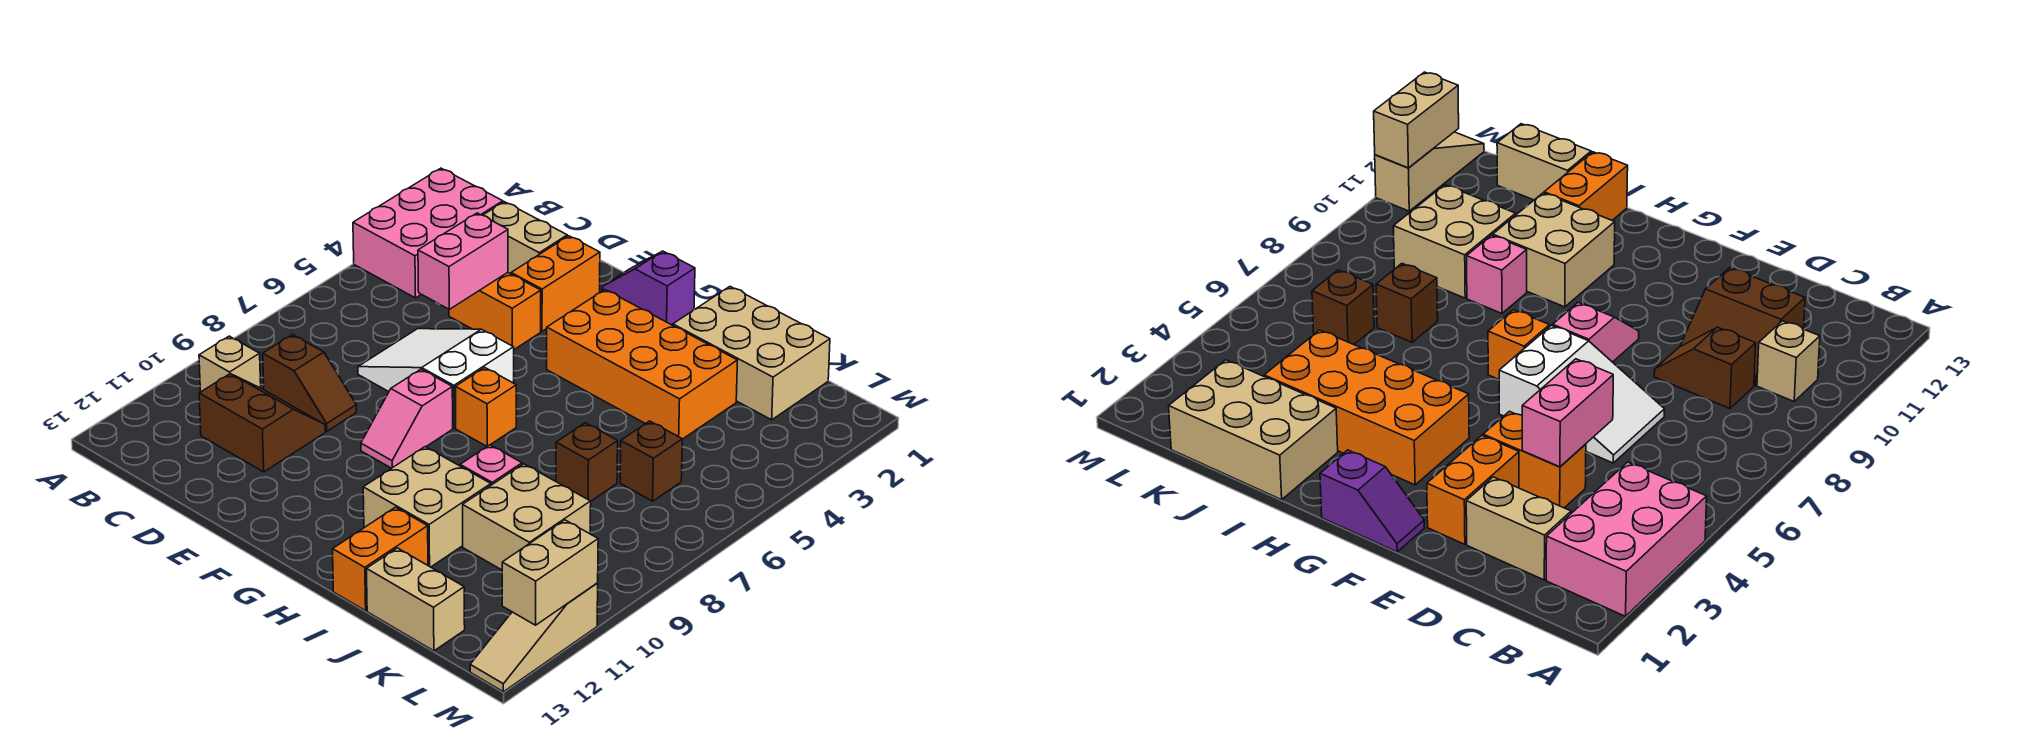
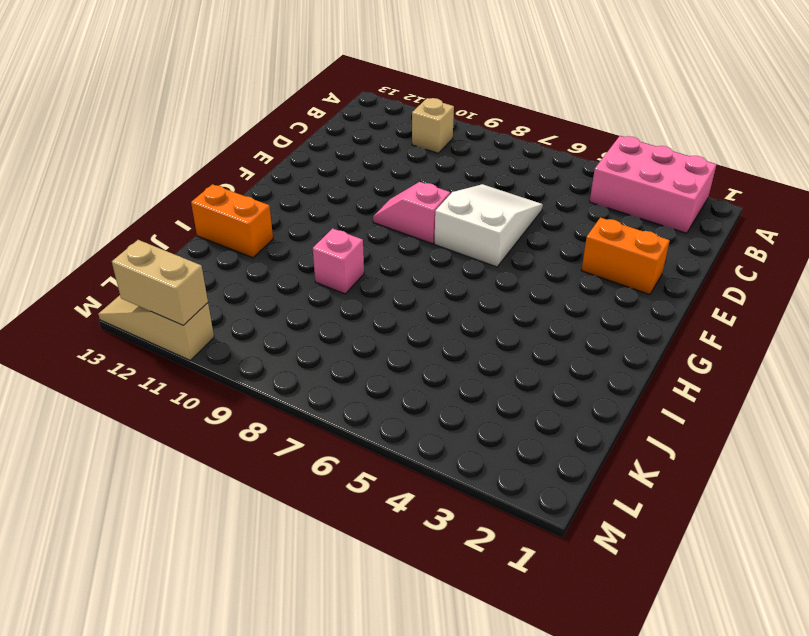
none -> tan brick C2:D2 level 1
none -> brown slope C9:D9 level 1 top C
none -> brown slope C10:D11 level 1 top 11

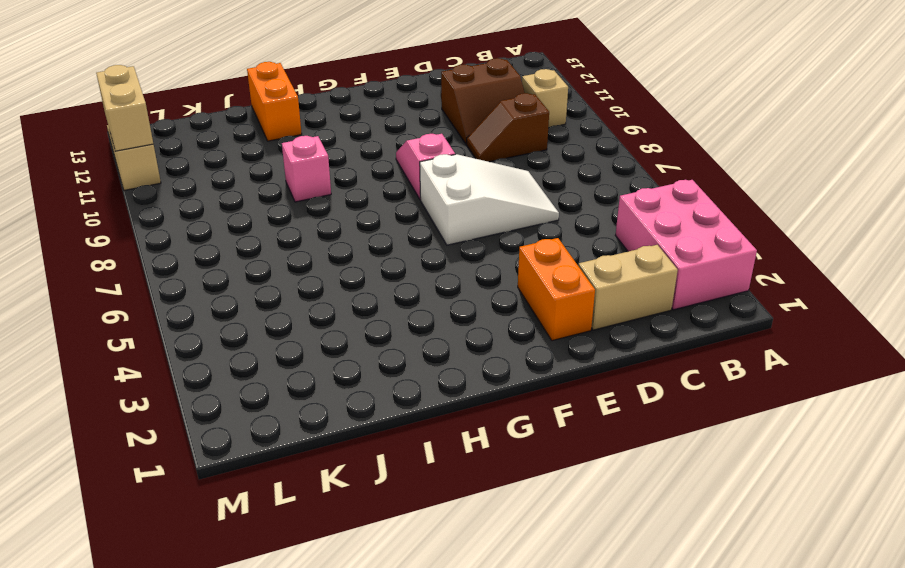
none -> orange brick D4:E4 level 1
none -> purple slope F1:G1 level 1 top G
none -> orange brick G3:J4 level 1

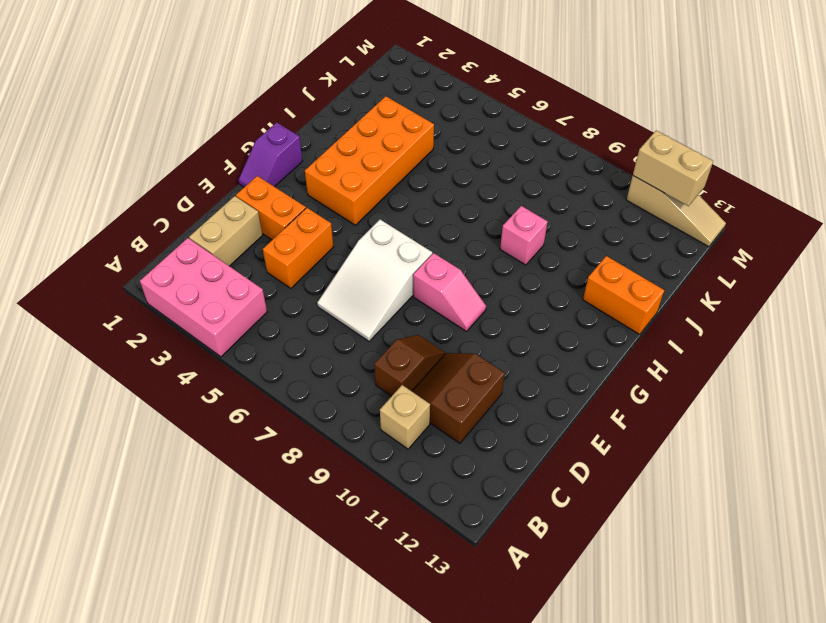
none -> orange brick G7 level 1
none -> tan brick H10:I11 level 1
none -> tan brick I1:K2 level 1

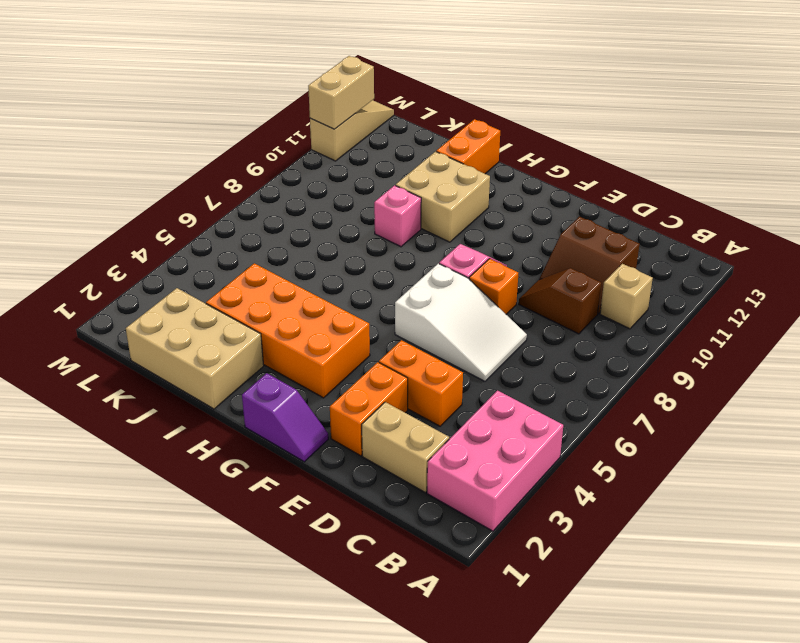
orange brick E8 level 1 -> orange brick G7 level 1
none -> brown brick J7 level 1
none -> tan brick J9:K10 level 1
none -> tan brick J13:K13 level 1

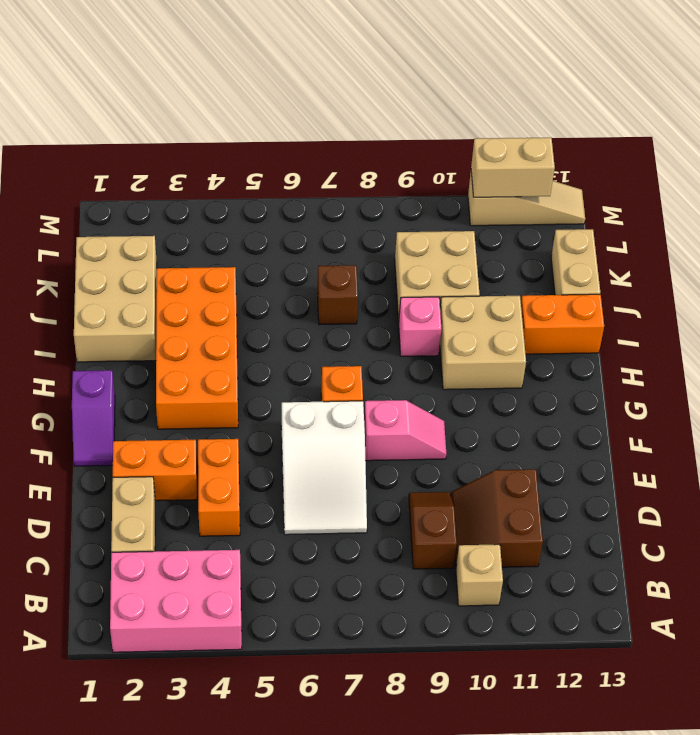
none -> brown brick K6 level 1
none -> pink brick D4:D5 level 2

